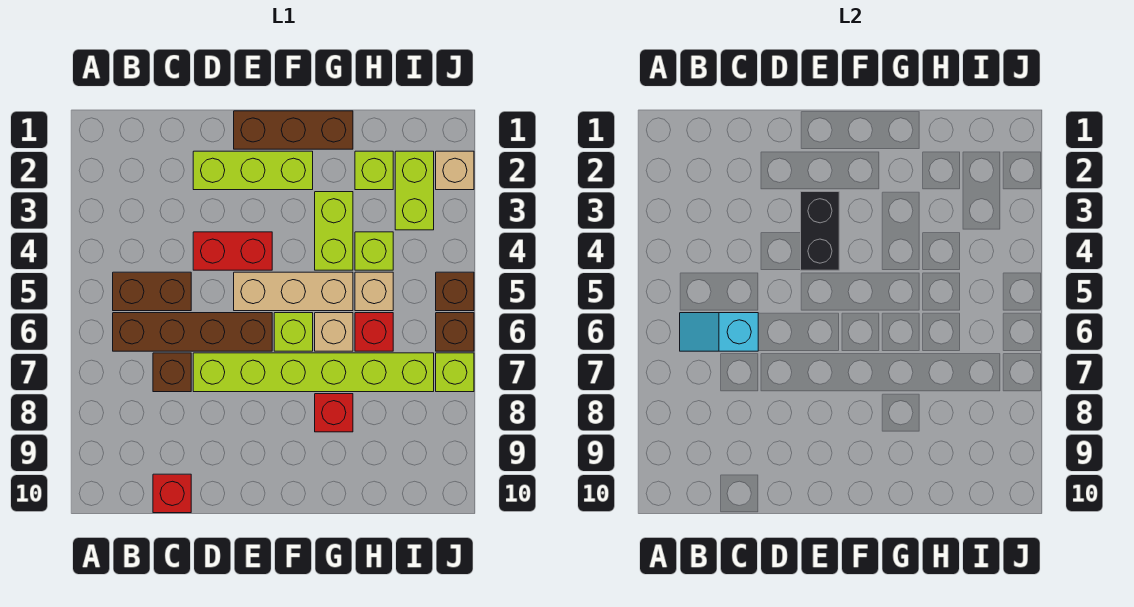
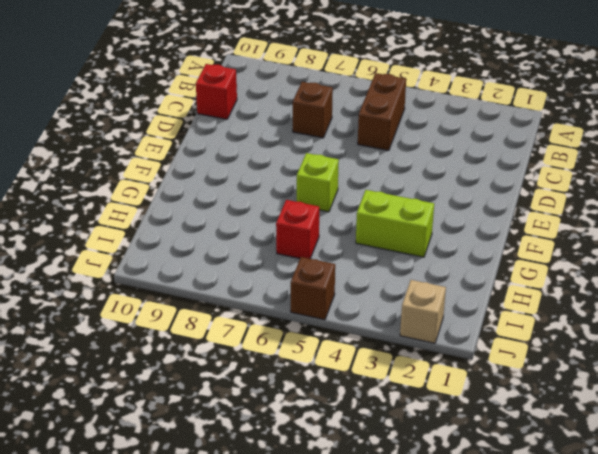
none -> brown brick B6:E6 level 1
none -> lime brick D2:F2 level 1
none -> red brick D4:E4 level 1

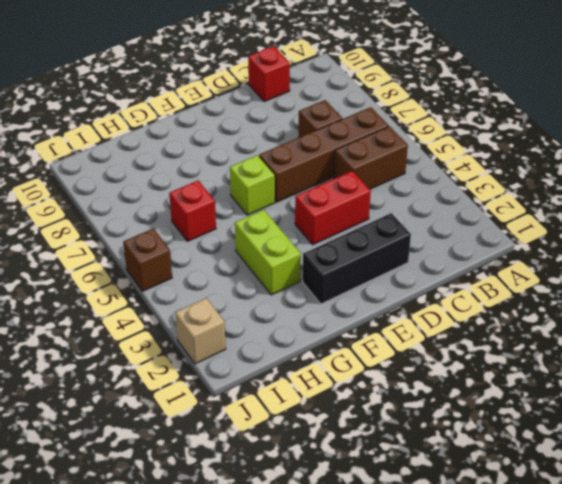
black brick D2:F2 level 1 -> lime brick D2:F2 level 1
none -> lime brick D7:I7 level 1
none -> brown brick E1:G1 level 1
none -> tan brick E5:G5 level 1

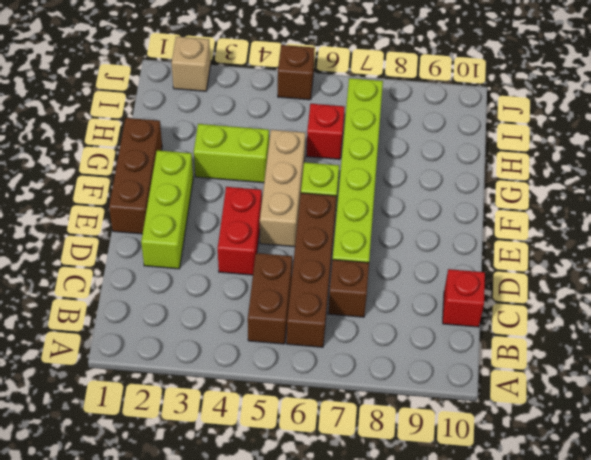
none -> tan brick G6 level 1
none -> red brick G8 level 1
none -> lime brick H2 level 1

